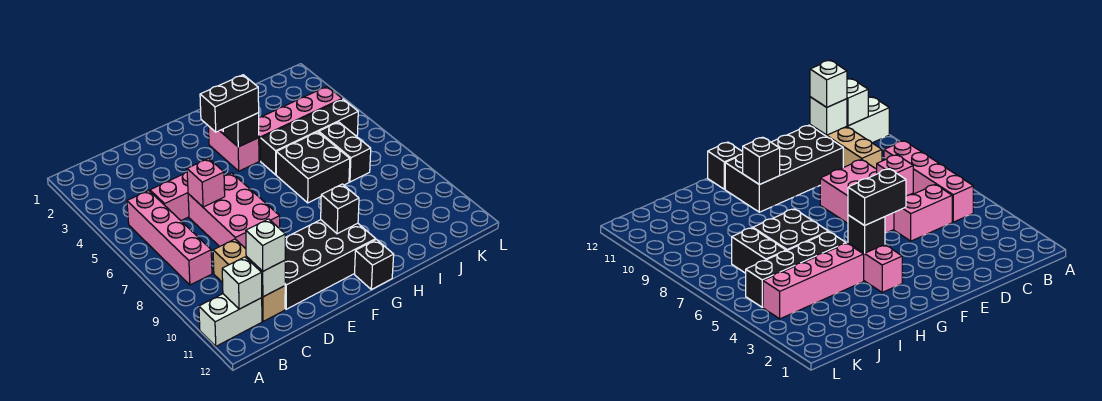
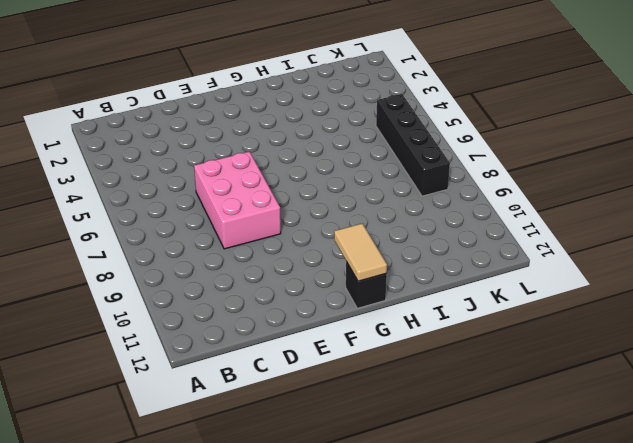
tan tile G11:G12 level 2 -> none
black brick K5:K8 level 1 -> black brick H5:K5 level 1
none -> white brick A11:B11 level 1
none -> pink brick B5:B8 level 1
none -> pink brick C5:D5 level 1

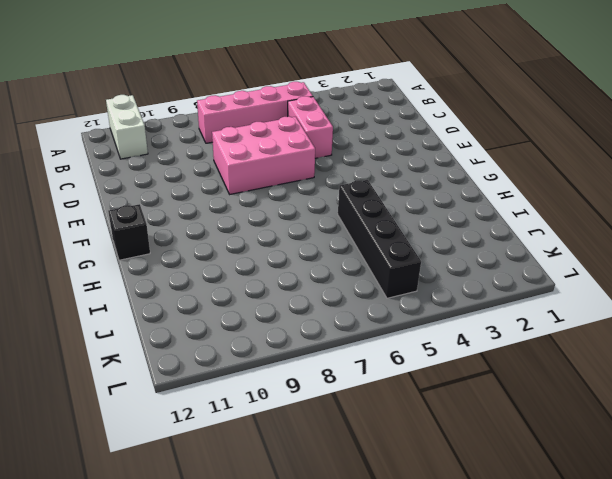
none -> tan brick C9:C11 level 1
none -> black brick D10:G11 level 1
none -> pink brick G3:G4 level 1

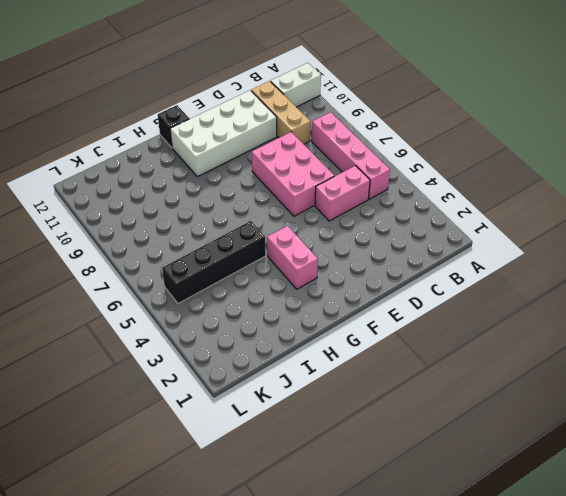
white brick D10:G11 level 1 -> black brick D10:G11 level 1
none -> pink brick H4:K4 level 1
none -> black brick H6:I7 level 1
none -> black brick J6:J7 level 1

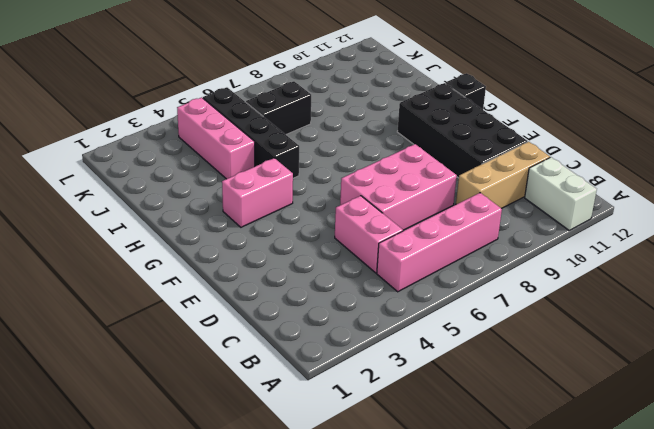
pink brick I4:K4 level 1 -> pink brick H4:K4 level 1
none -> black brick H6:I7 level 1
none -> white brick B11 level 2
none -> white brick C11 level 2

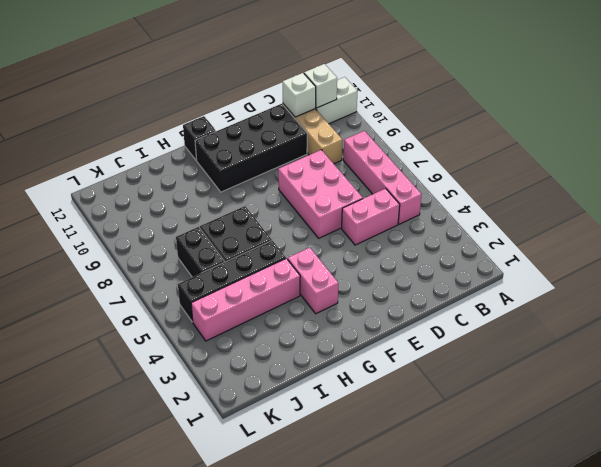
none -> pink brick D6 level 2
none -> black brick G4 level 2
none -> black brick G10 level 2

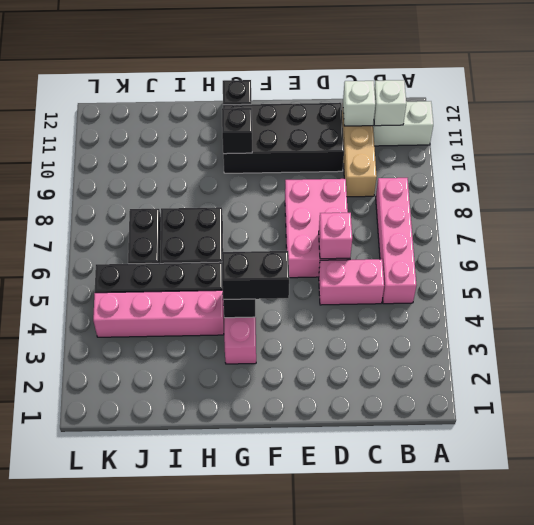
none -> white brick C11 level 3

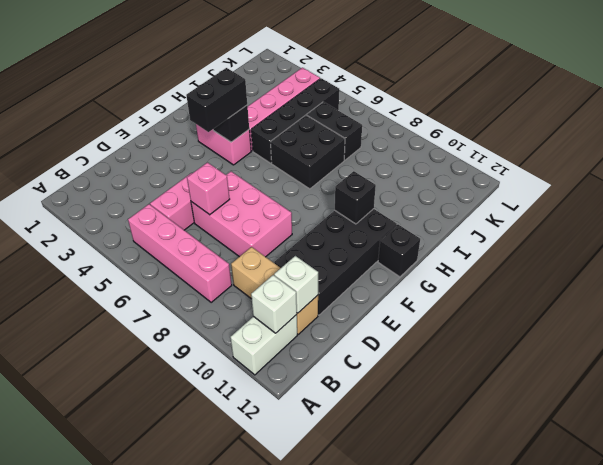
none -> white brick C11 level 3

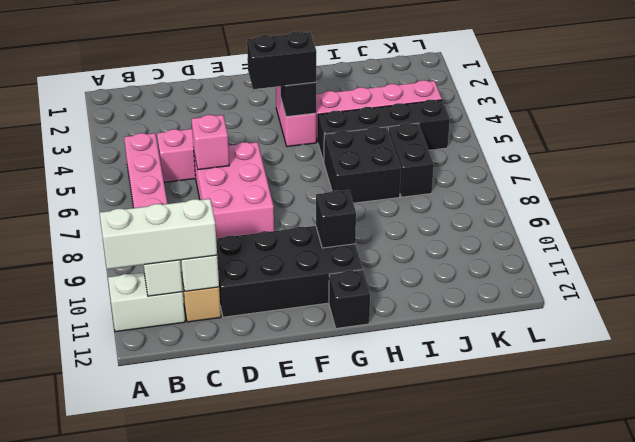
white brick A11:C11 level 3 -> white brick C11 level 3

